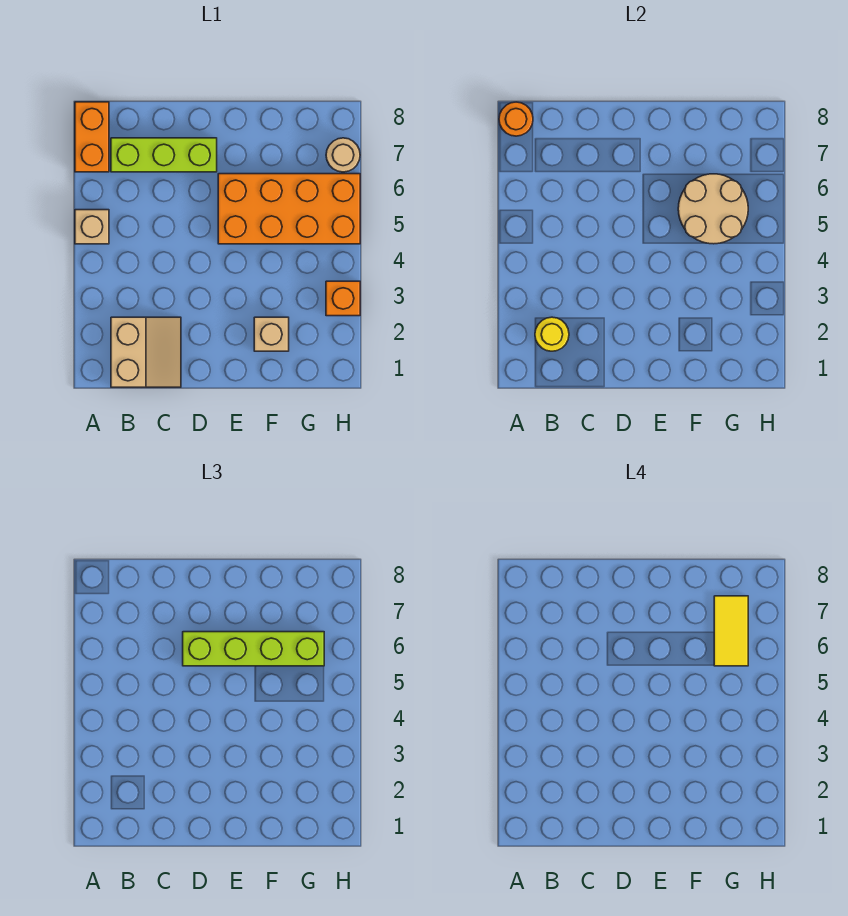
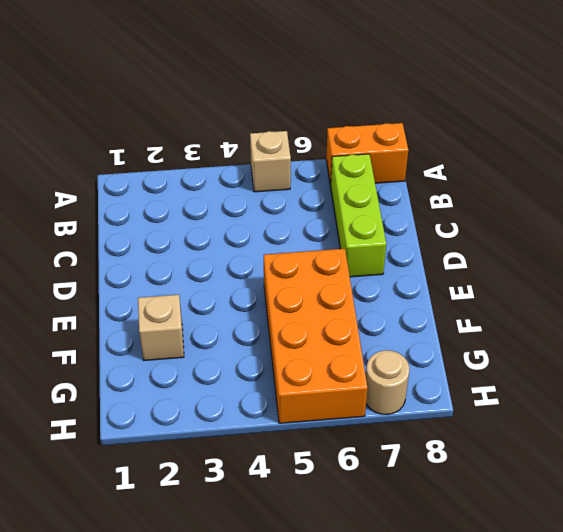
none -> tan slope B1:C2 level 1 top B
none -> orange brick H3 level 1
none -> orange round brick A8 level 2

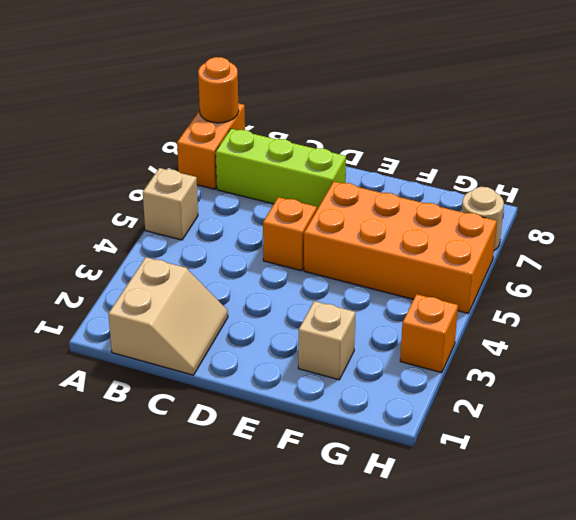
orange brick D5 level 1 -> none
none -> yellow round brick B2 level 2
none -> tan round brick F5:G6 level 2
none -> lime brick D6:G6 level 3

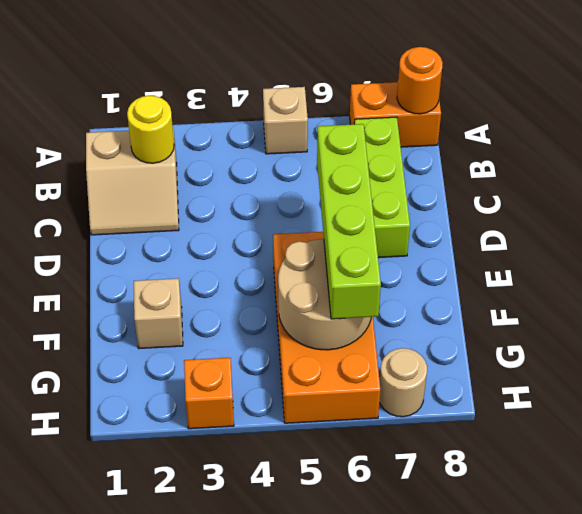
none -> yellow tile G6:G7 level 4

